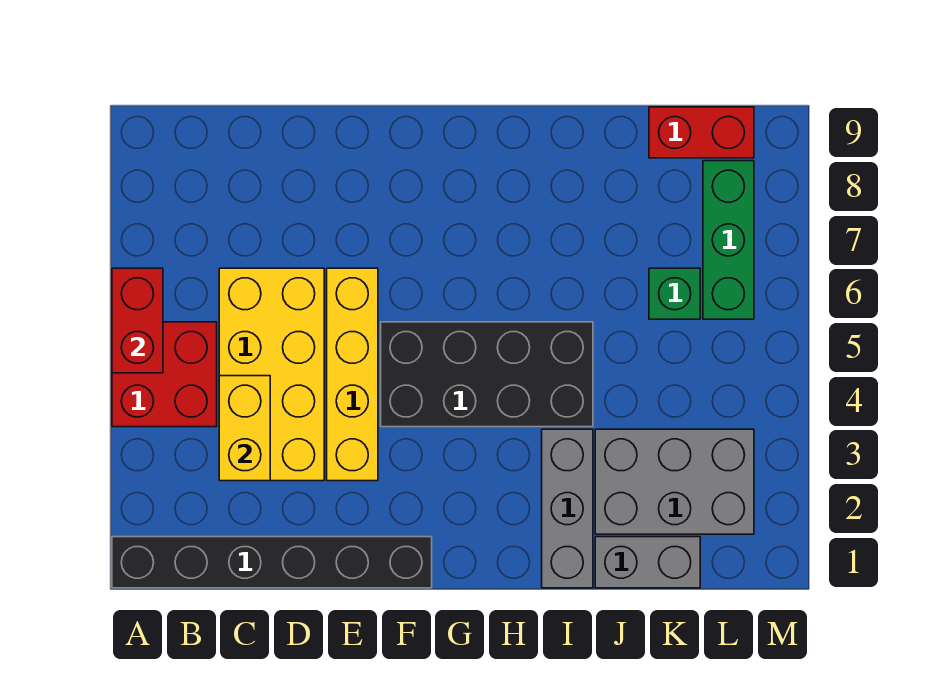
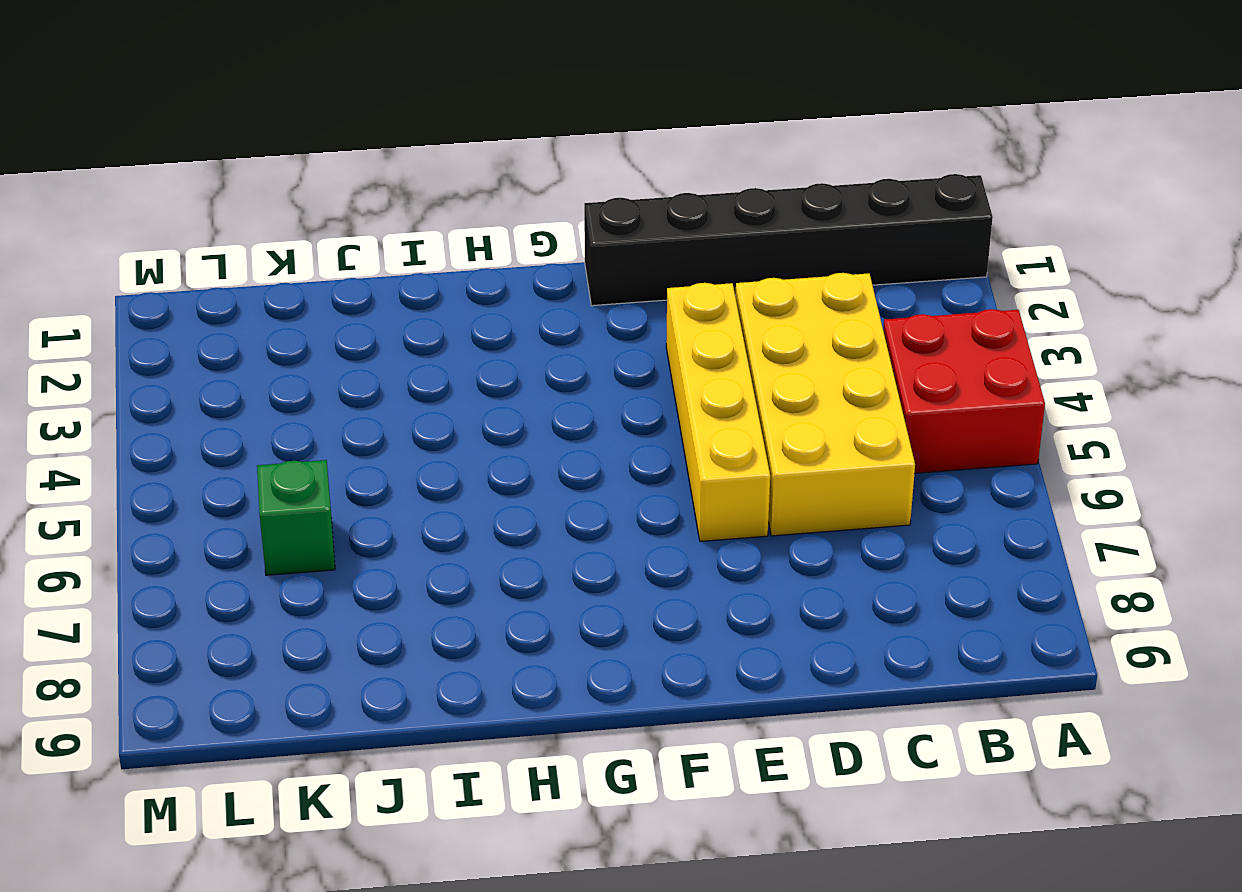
none -> black brick F4:I5 level 1
none -> grey brick I1:I3 level 1
none -> grey brick J1:K1 level 1

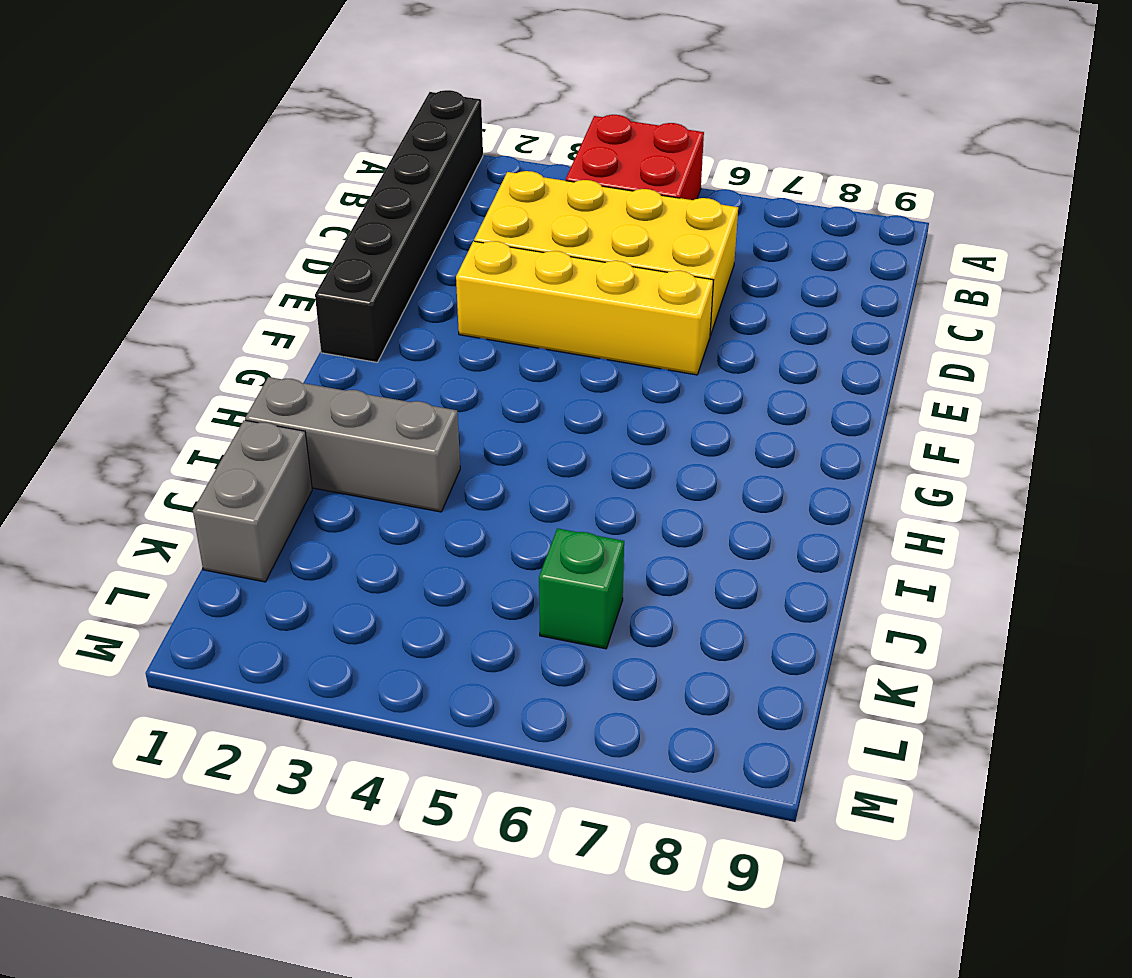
none -> black brick F4:I5 level 1
none -> grey brick J2:L3 level 1
none -> red brick K9:L9 level 1

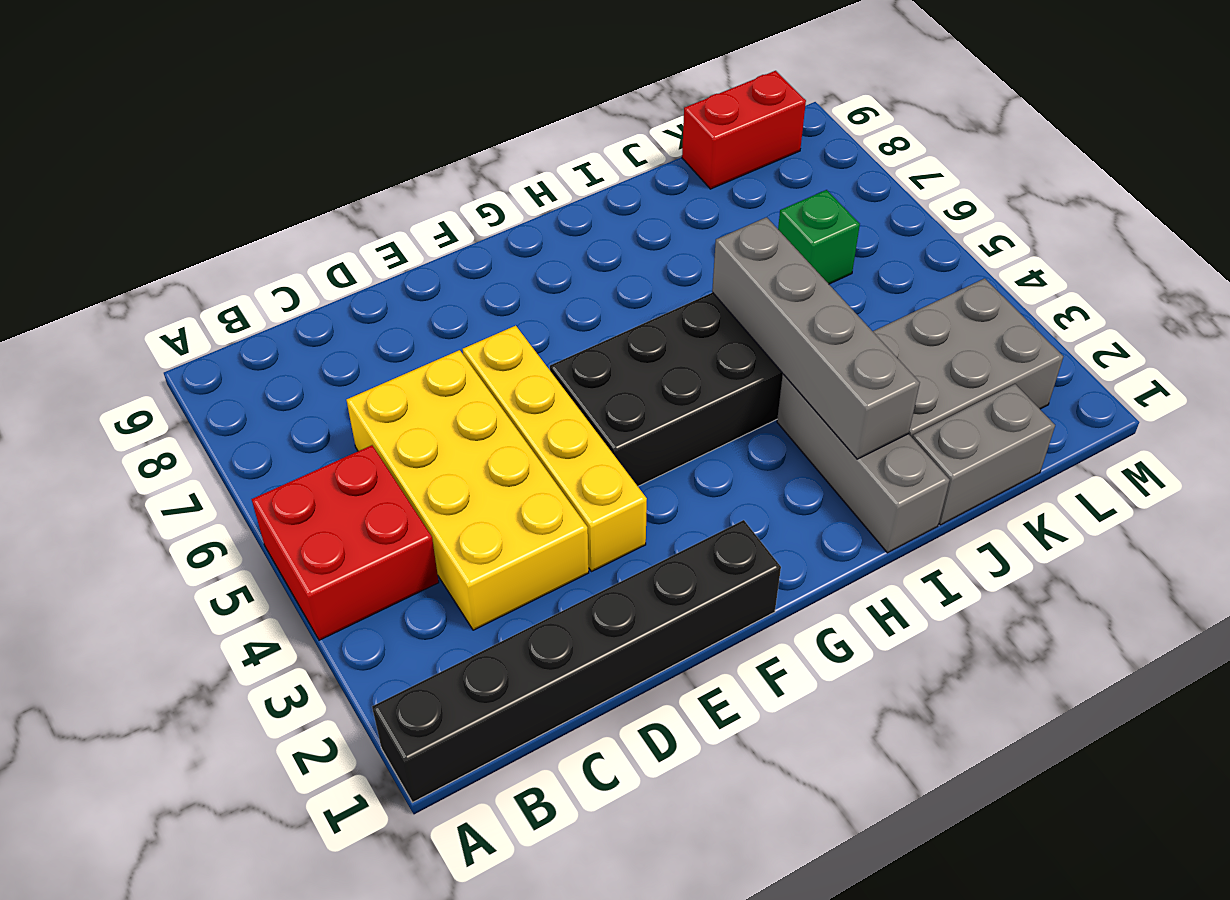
grey brick I2:I5 level 2 -> none
none -> green brick L6:L8 level 1
none -> red brick A5:A6 level 2
none -> yellow brick C3:C4 level 2

